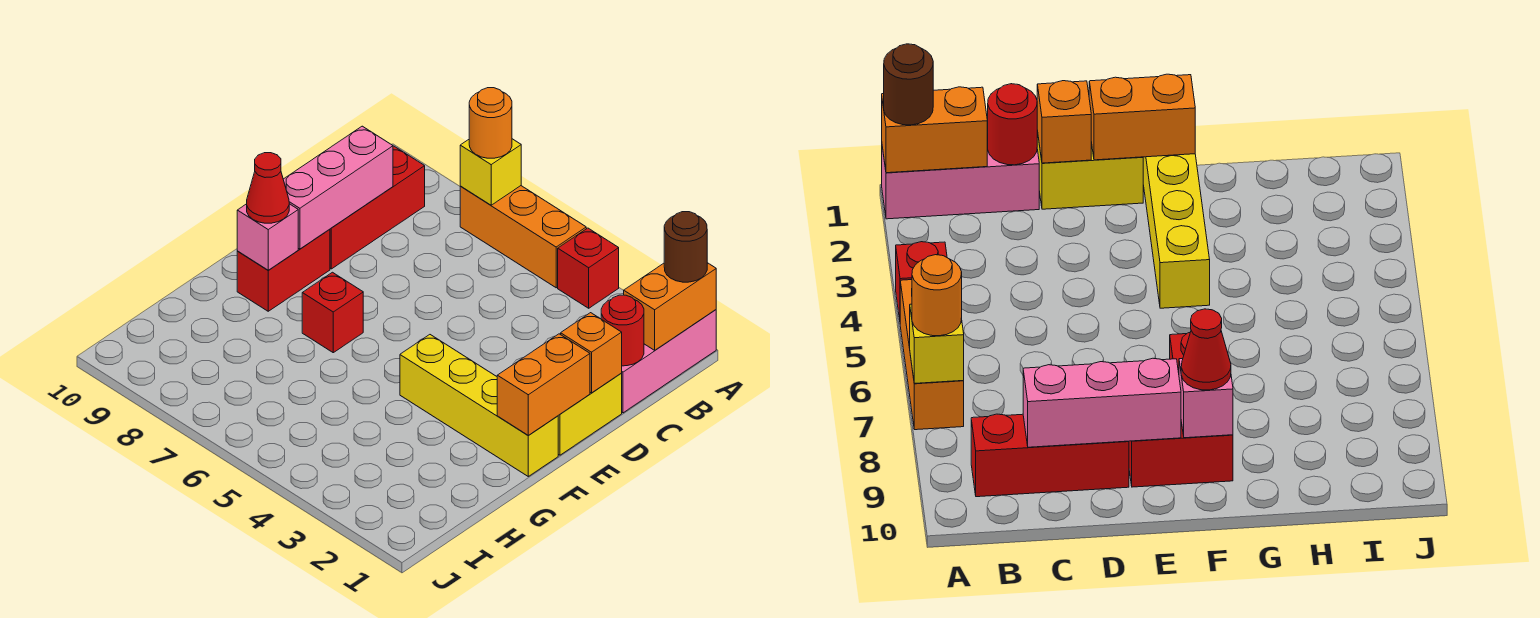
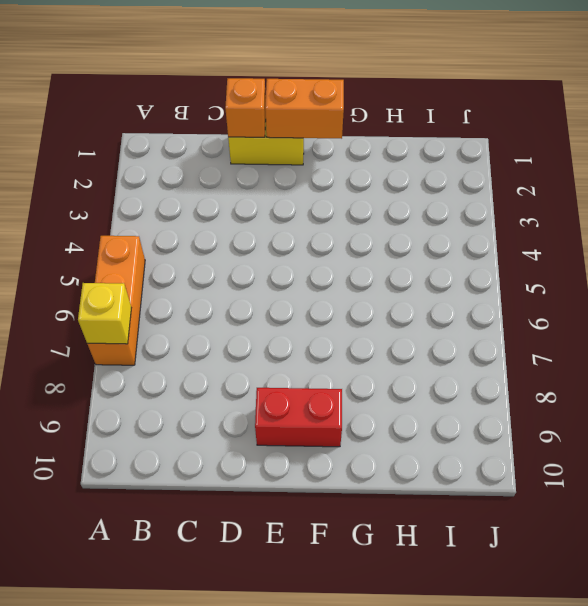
none -> pink brick A1:C1 level 1
none -> red brick A4 level 1
none -> red brick B9:D9 level 1

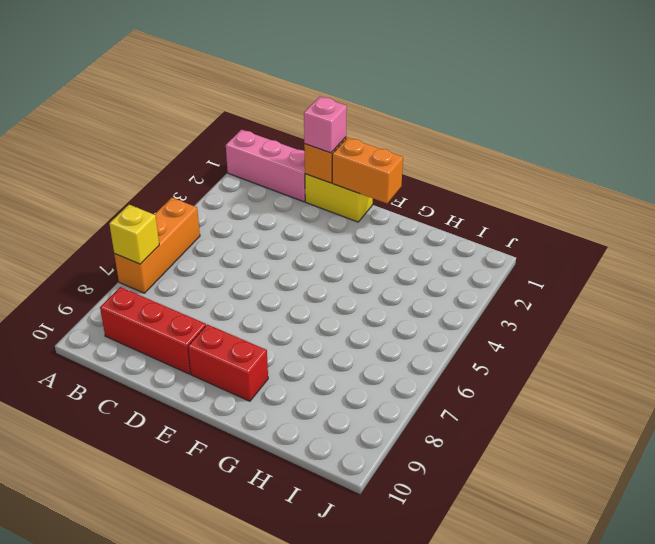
pink brick D1 level 3 -> pink brick F9 level 2
none -> red brick A4 level 1
none -> yellow brick F1:F4 level 1
none -> red brick F7 level 1

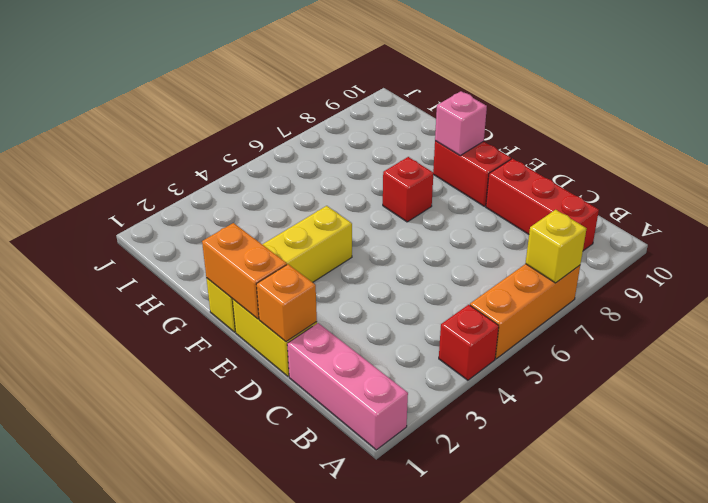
none -> orange brick A1:B1 level 2
none -> red round brick C1 level 2
none -> pink brick C9:E9 level 2

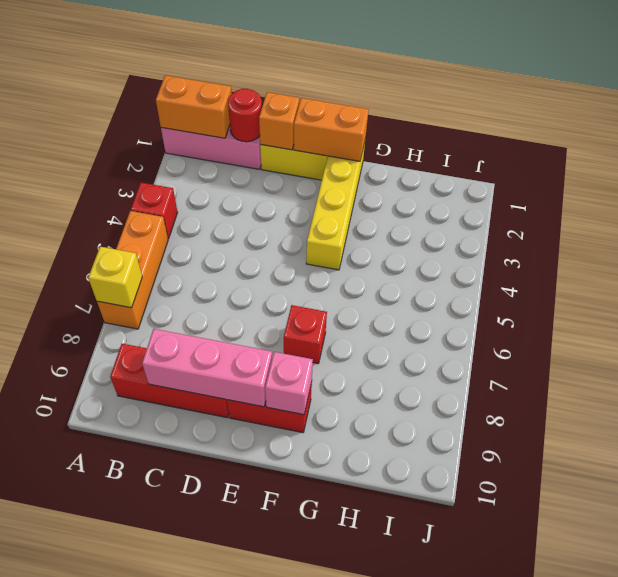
none -> brown round brick A1 level 3
none -> orange round brick A7 level 3
none -> red cone F9 level 3

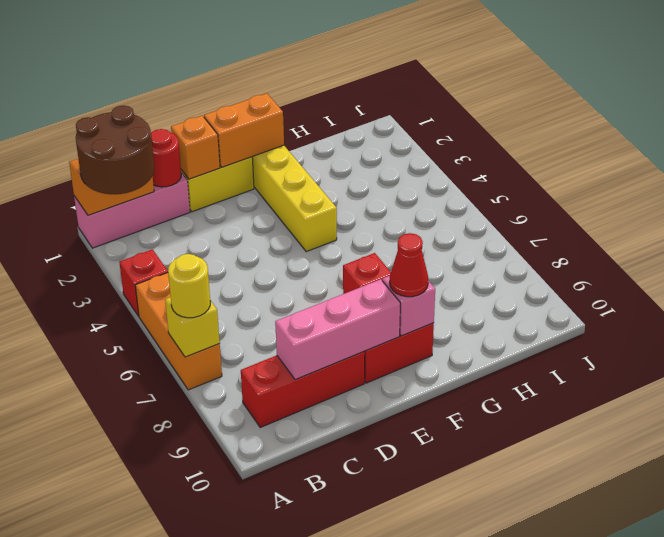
brown round brick A1:B2 level 3 -> brown round brick A1 level 3
yellow round brick A7 level 3 -> orange round brick A7 level 3

